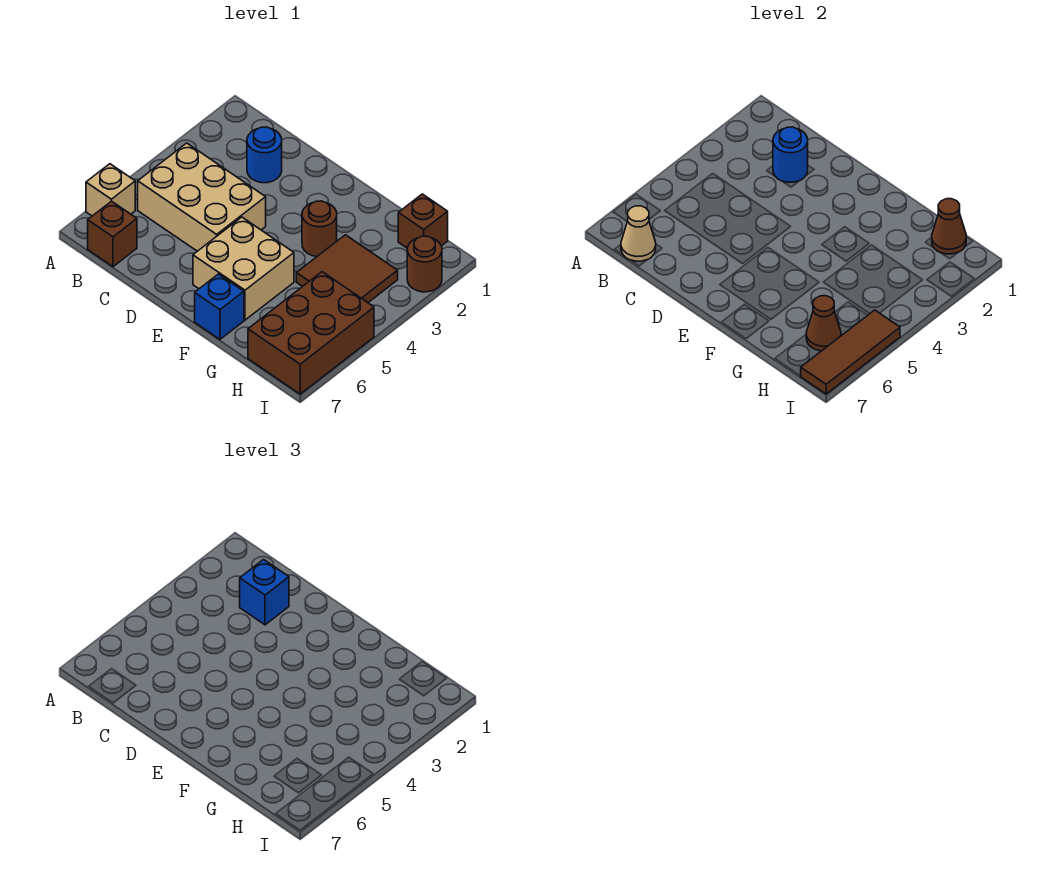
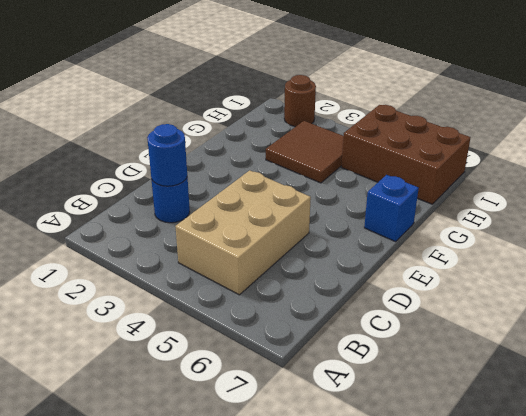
none -> tan brick A6 level 1
none -> brown brick B7 level 1
none -> tan brick E5:F6 level 1

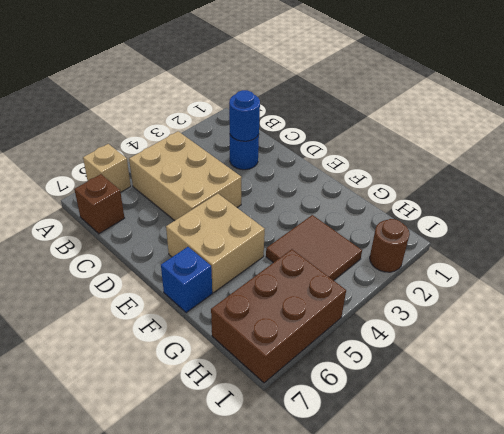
none -> brown round brick F3 level 1
none -> brown brick H1 level 1
none -> tan cone B7 level 2

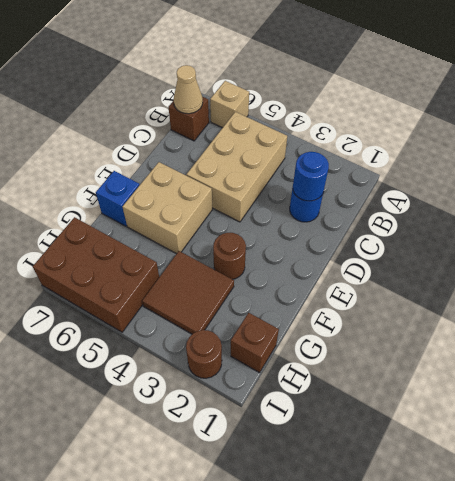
none -> brown cone H1 level 2
none -> brown cone H6 level 2
none -> brown tile I5:I7 level 2

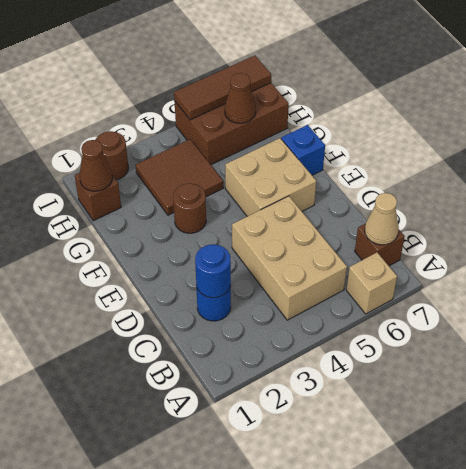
none -> blue brick C2 level 3

